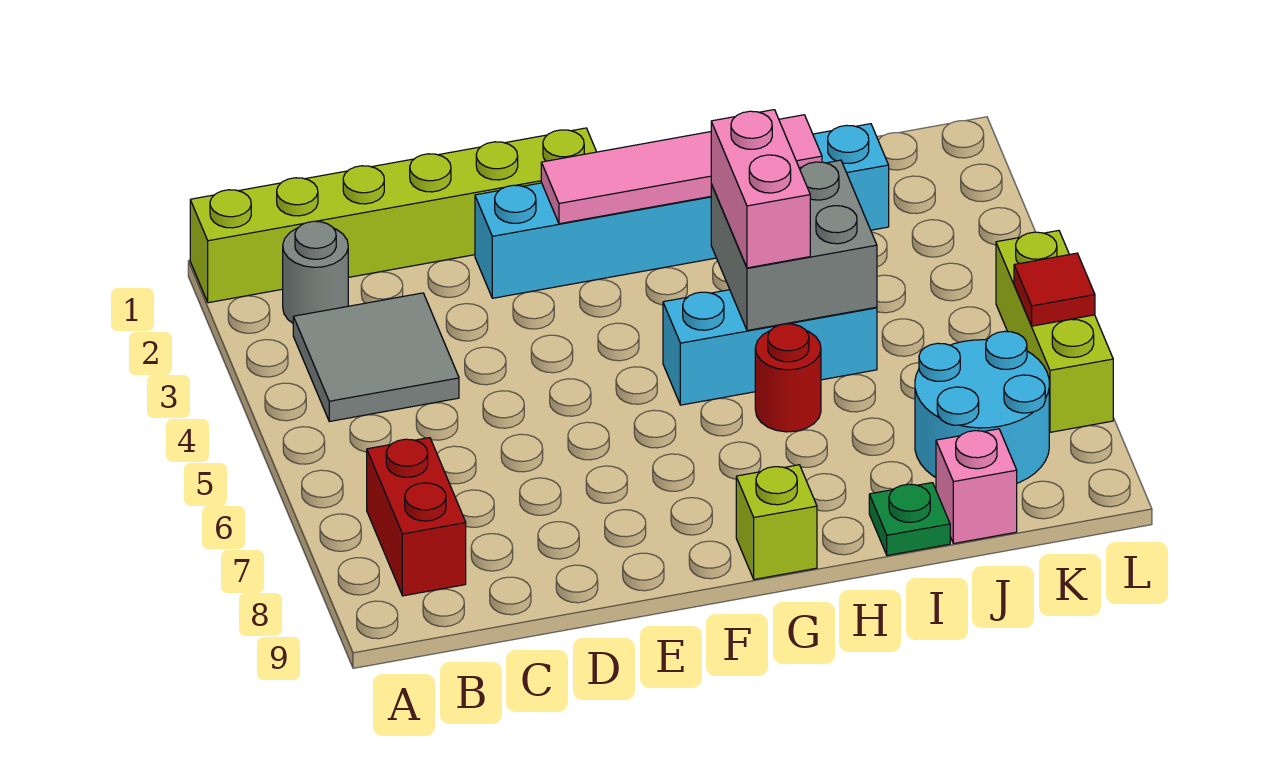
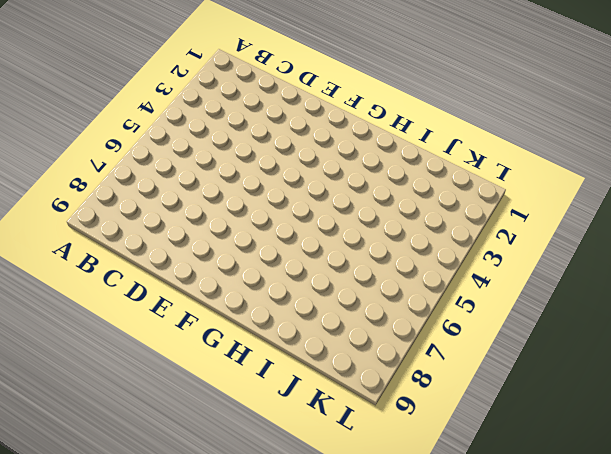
none -> lime brick A1:F1 level 1
none -> grey round brick B2 level 1
none -> grey tile B3:C4 level 1

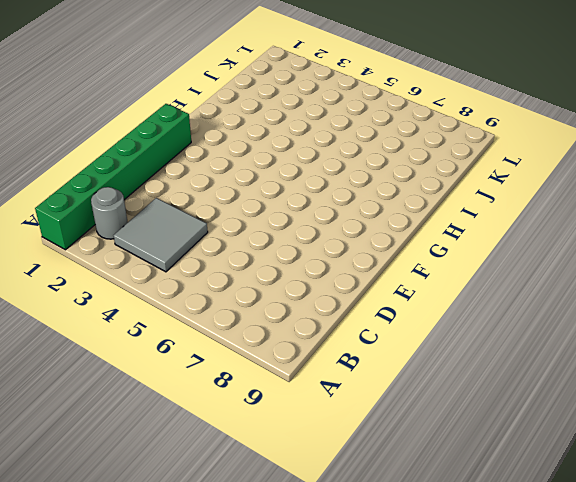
green brick A1:F1 level 1 -> lime brick A1:F1 level 1
none -> red brick B7:B8 level 1
none -> cyan brick E2:J2 level 1
none -> cyan brick G5:I5 level 1

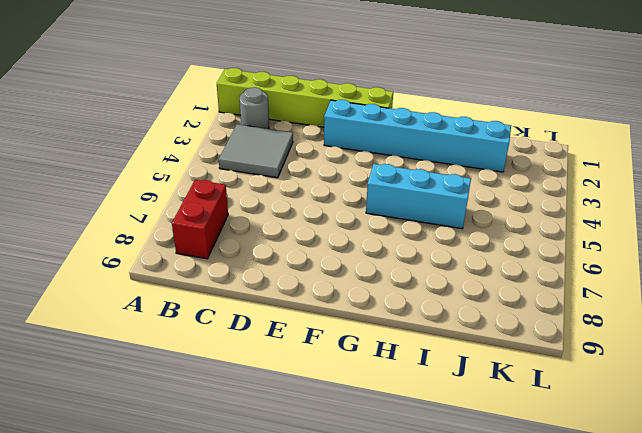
none -> lime brick G9 level 1
none -> red round brick H6 level 1
none -> green plate I9 level 1

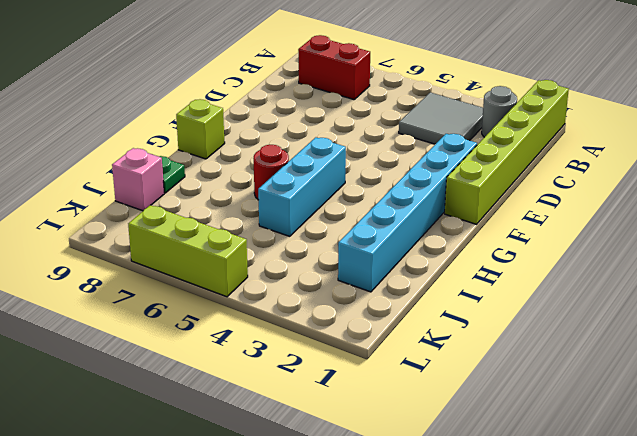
none -> cyan round brick J7:K8 level 1
none -> pink tile F2:I2 level 2
none -> grey brick H4:I5 level 2

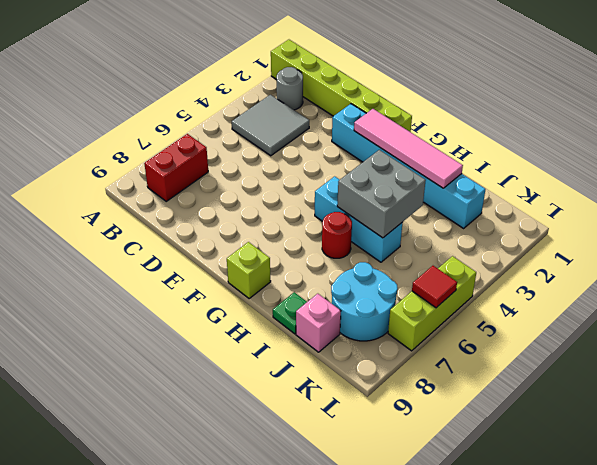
none -> pink brick H4:H5 level 3

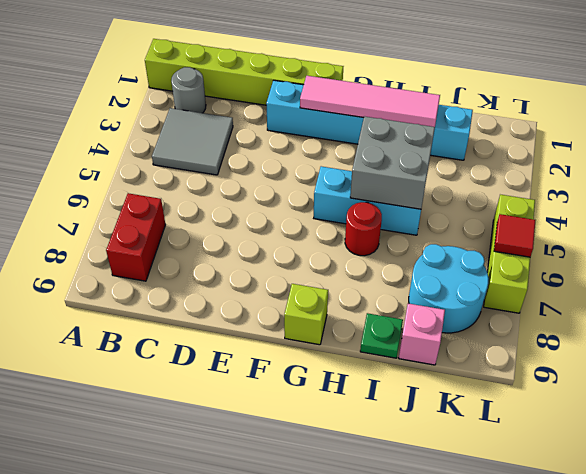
none -> pink brick H4:H5 level 3

